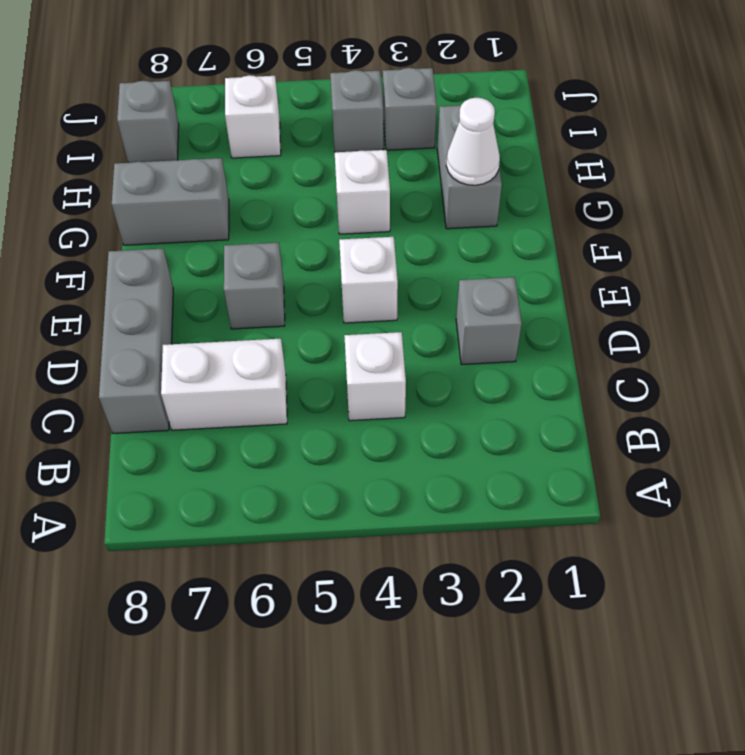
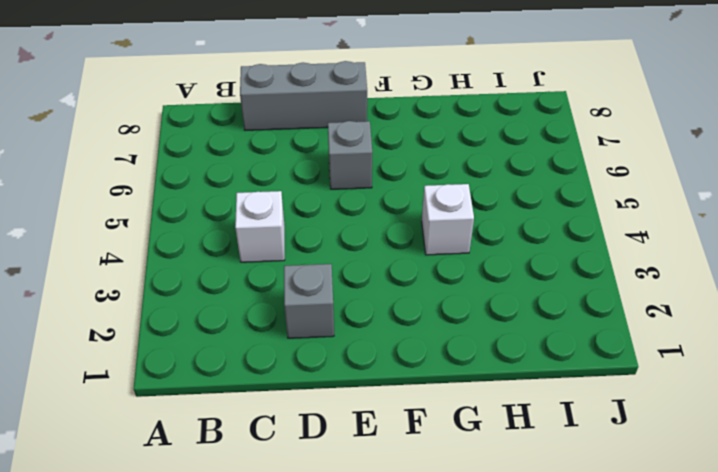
none -> white brick C6:C7 level 1
none -> white brick E4 level 1
none -> grey brick G2:H2 level 1

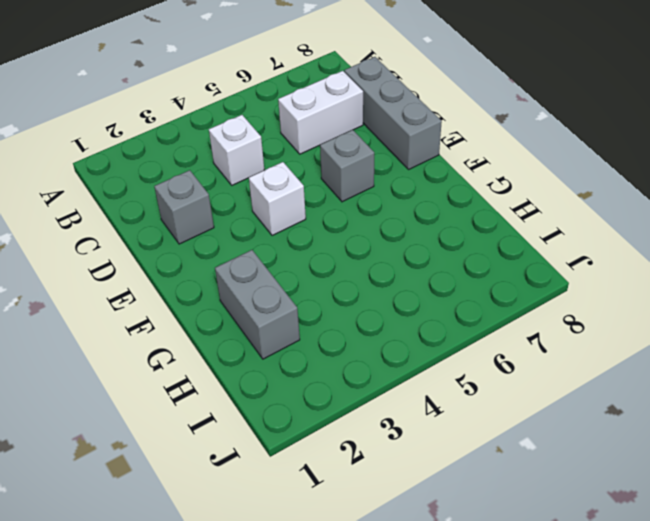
none -> white brick G4 level 1
none -> grey brick G7:G8 level 1
none -> grey brick I3 level 1

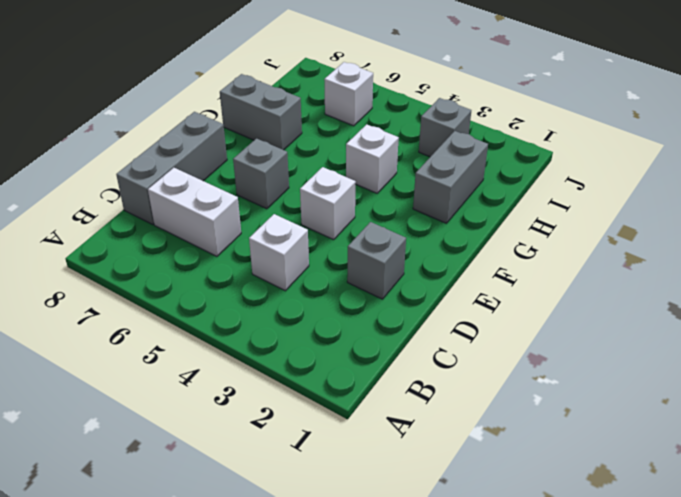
none -> grey brick I4 level 1
none -> grey brick I8 level 1
none -> white cone G2 level 2

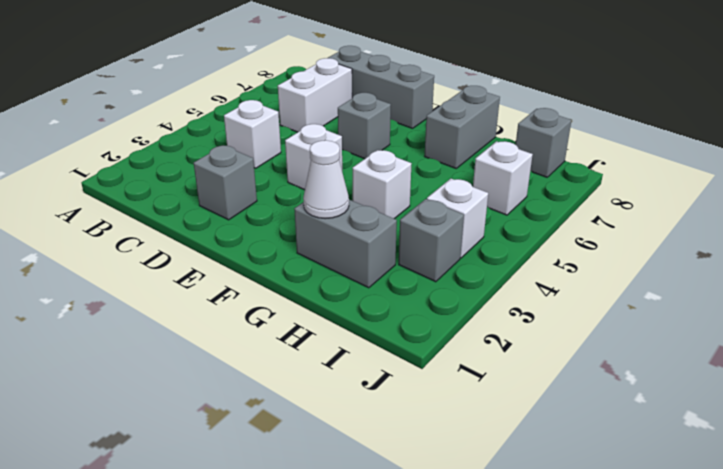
white brick I4 level 1 -> grey brick I4 level 1

